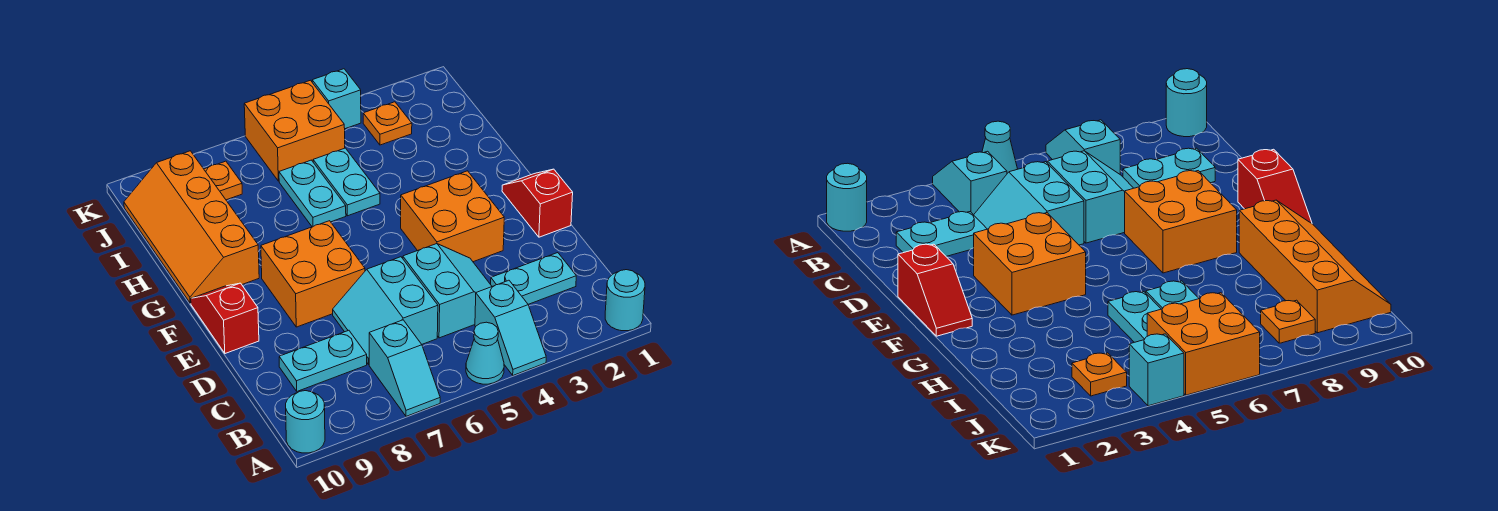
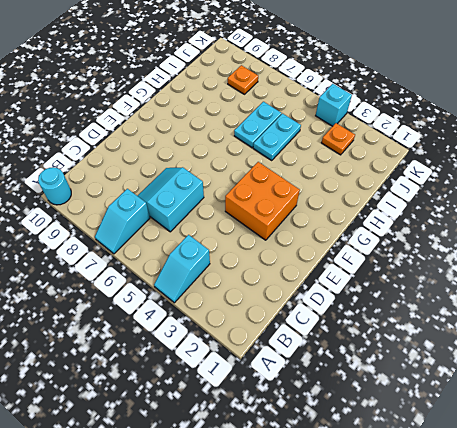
none -> cyan round brick A1 level 1
none -> cyan cone A5 level 1
none -> cyan plate C2:C3 level 1

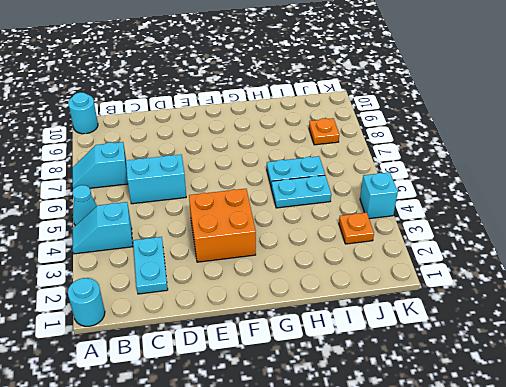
none -> cyan slope C4:D5 level 1 top 5
none -> cyan plate C8:C9 level 1
none -> red slope E1:F1 level 1 top E

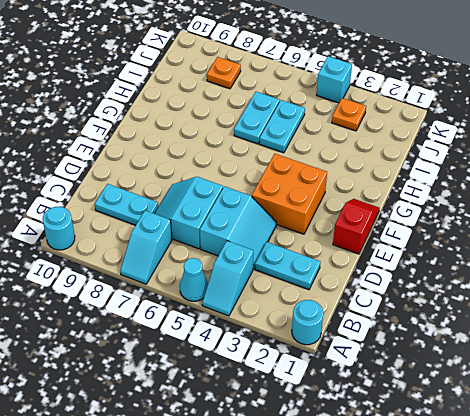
none -> orange brick E7:F8 level 1
none -> red slope E10:F10 level 1 top E
none -> orange slope G9:J10 level 1 top 9

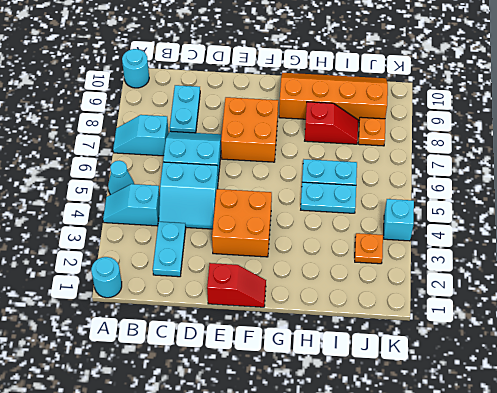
red slope H8:I8 level 1 top H -> red slope E10:F10 level 1 top E
none -> orange brick J5:K6 level 1

